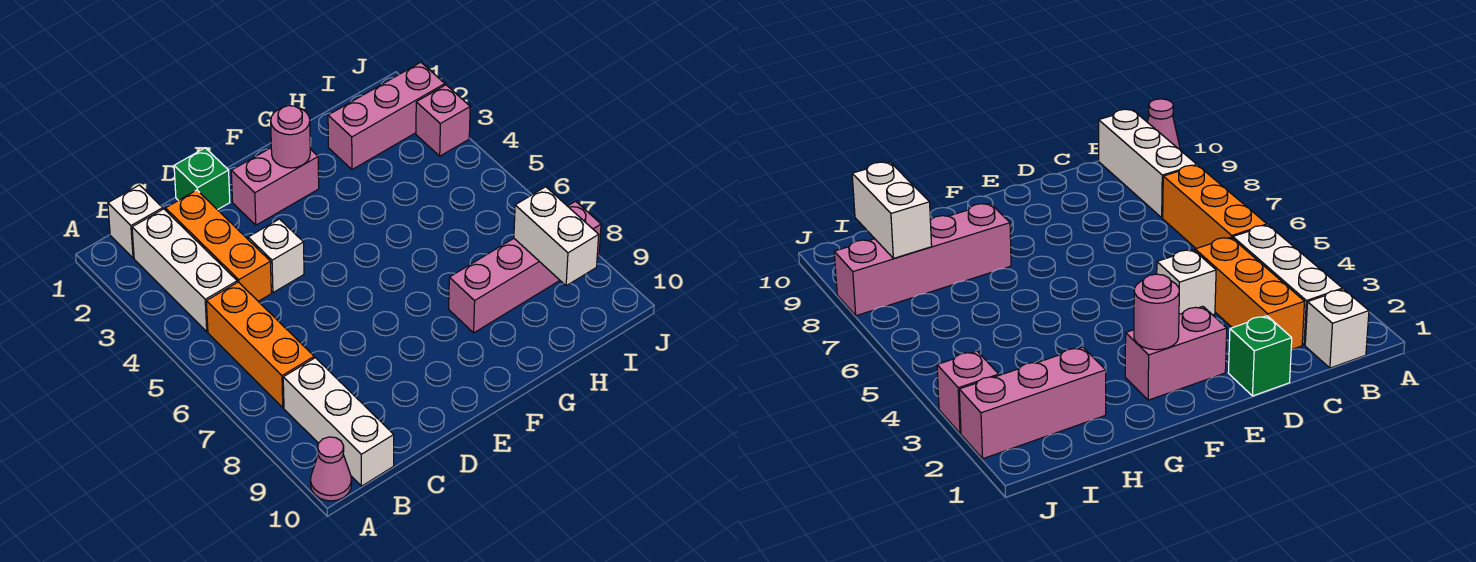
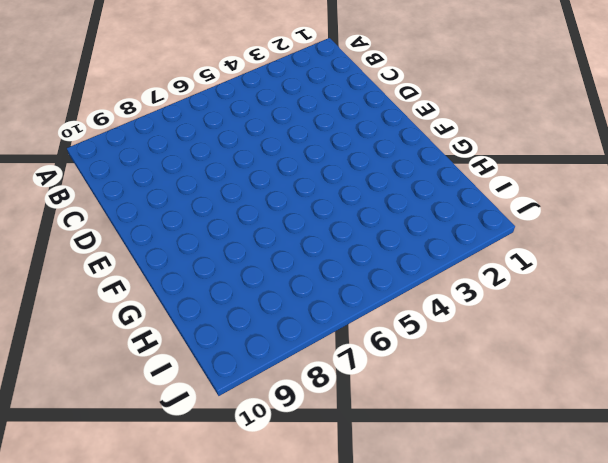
none -> pink cone A10 level 1
none -> white brick B1 level 1
none -> white brick B2:B4 level 1

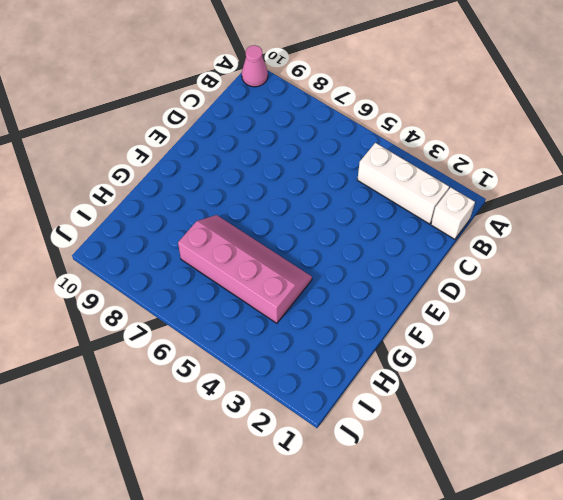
pink slope G4:H7 level 1 top H -> none
none -> orange brick B5:B7 level 1
none -> white brick B8:B10 level 1
none -> orange brick C2:C4 level 1

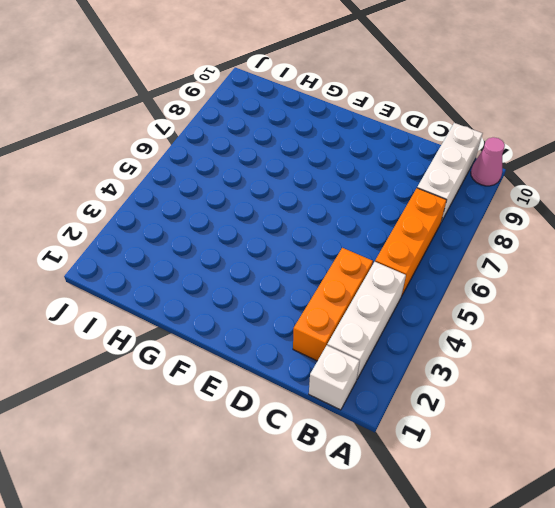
none -> green brick D1 level 1
none -> white brick D4 level 1
none -> pink brick E2:F2 level 1

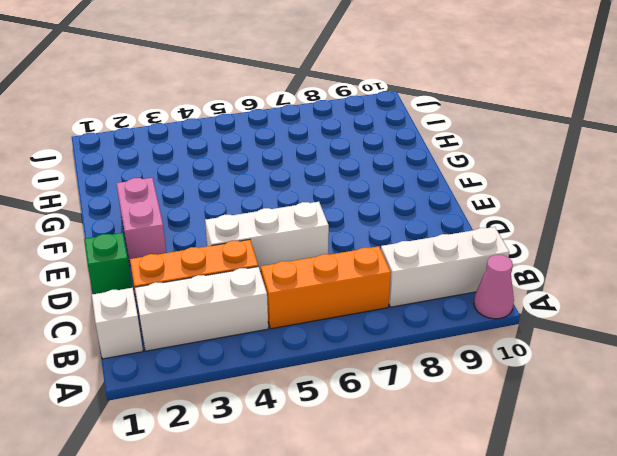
white brick D4:D6 level 1 -> white brick D4 level 1
none -> pink brick G8:J8 level 1
none -> pink brick H2:J2 level 1
none -> pink brick J3 level 1

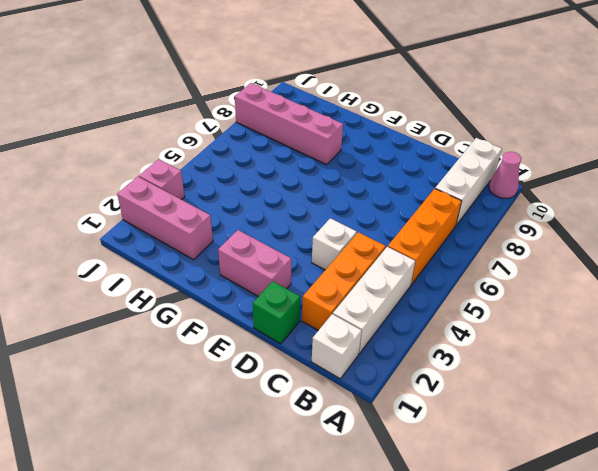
none -> pink round brick F2 level 2
none -> white brick I8:I9 level 2

